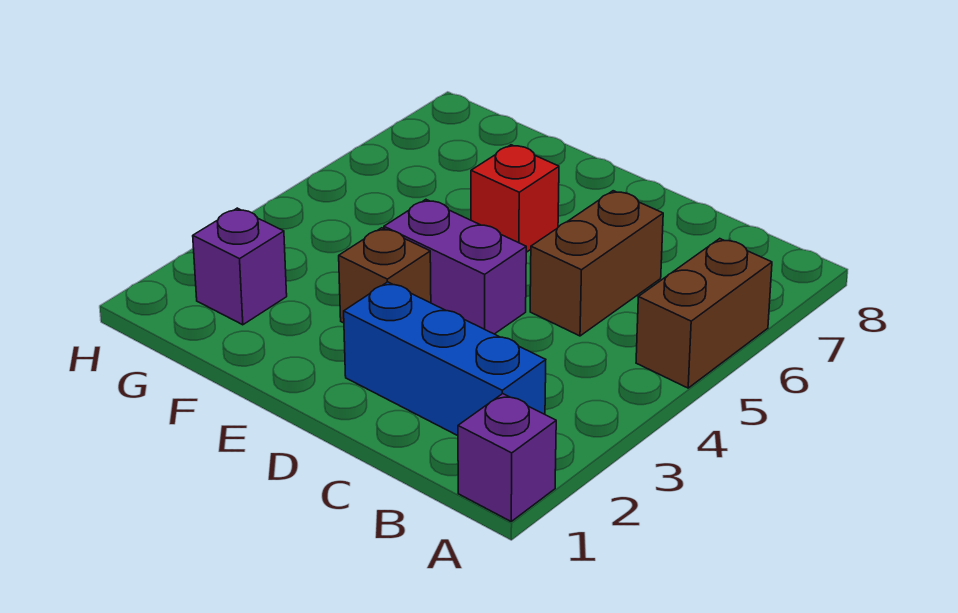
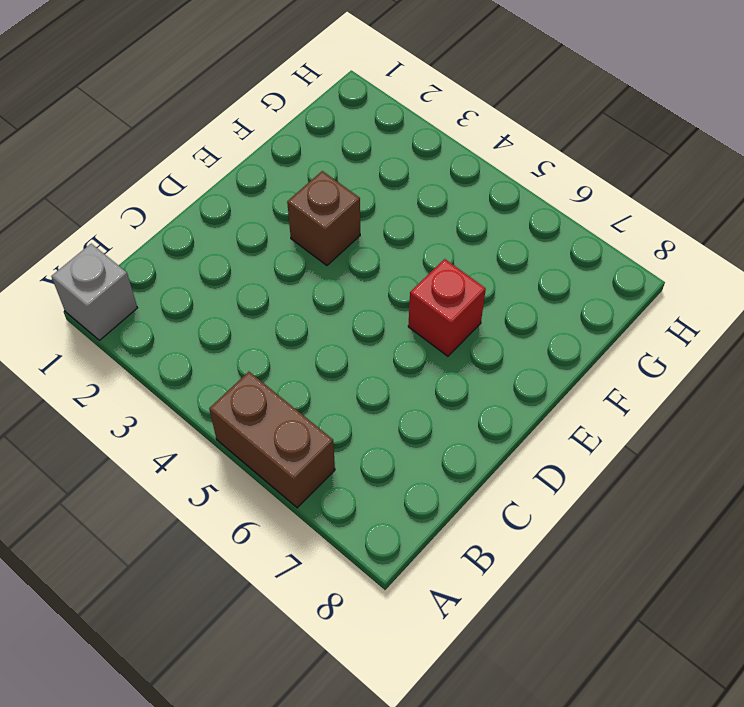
grey brick A1 level 1 -> purple brick A1 level 1
none -> blue brick B2:D2 level 1
none -> brown brick C5:C6 level 1

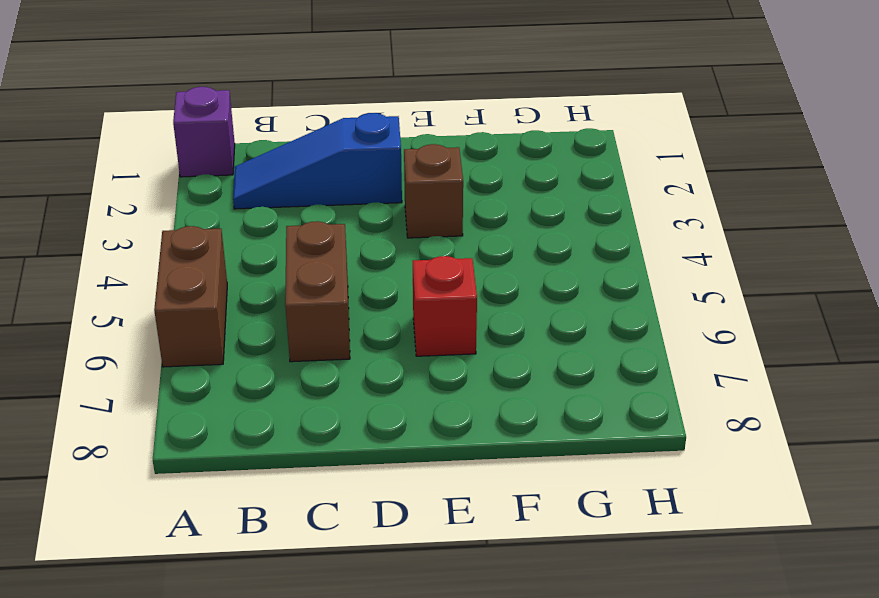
blue slope B2:D2 level 1 top D -> blue brick B2:D2 level 1
none -> purple brick D4:E4 level 1
none -> purple brick G2 level 1

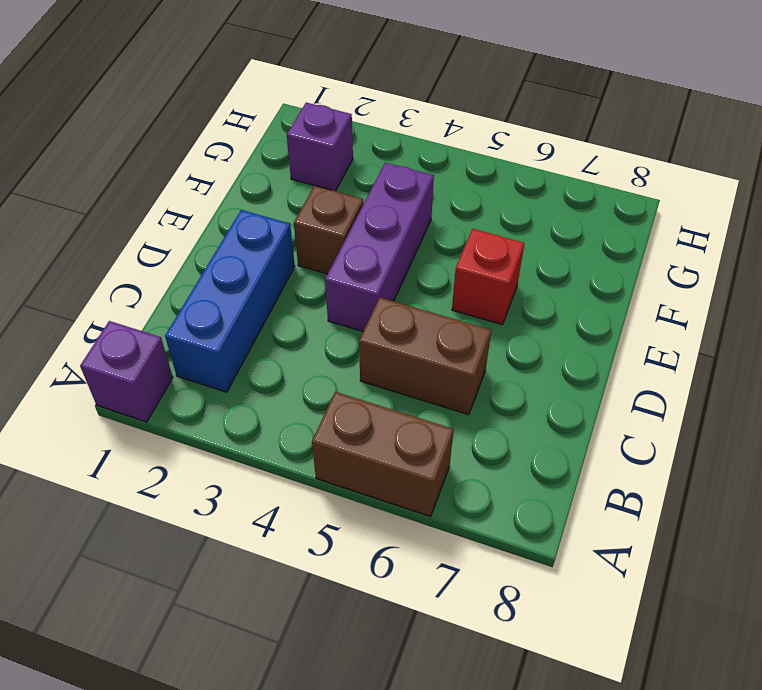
purple brick D4:F4 level 1 -> purple brick D4:E4 level 1

